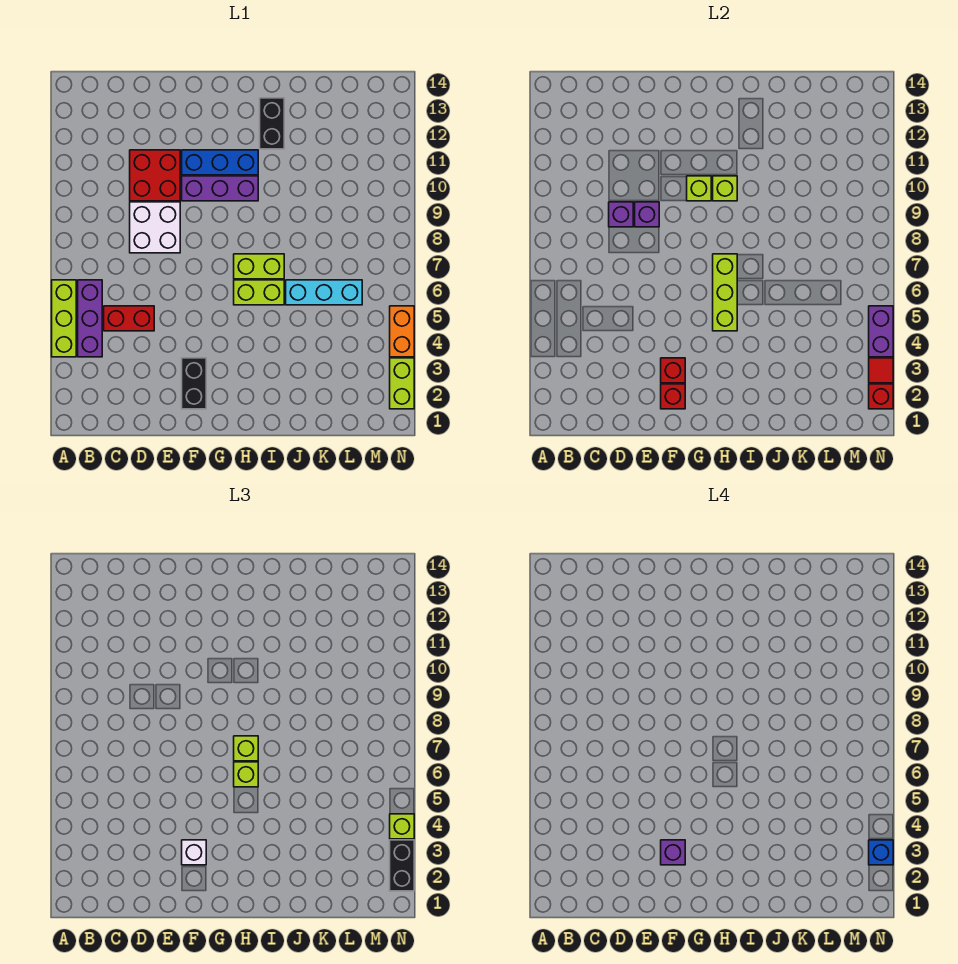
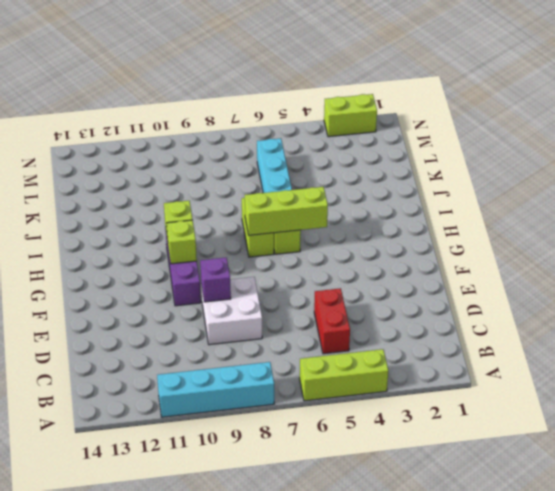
cyan brick A8:A11 level 1 -> none
none -> purple brick B4:B6 level 1
none -> red brick D10:E11 level 1
none -> black brick F2:F3 level 1
none -> blue brick F11:H11 level 1

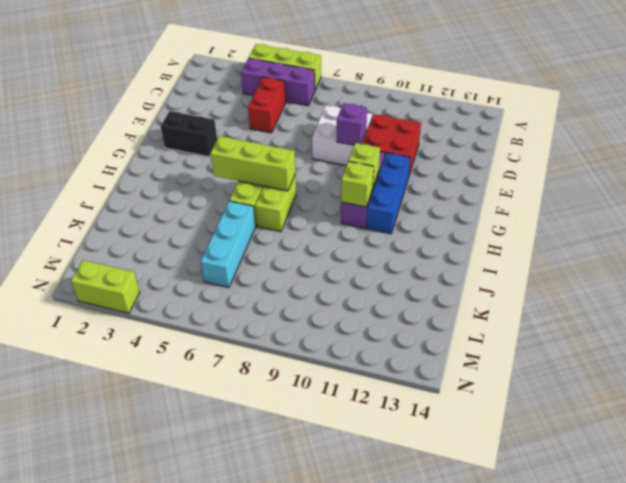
none -> black brick I12:I13 level 1
none -> orange brick N4:N5 level 1
none -> purple brick D9 level 2
none -> red brick F2 level 2

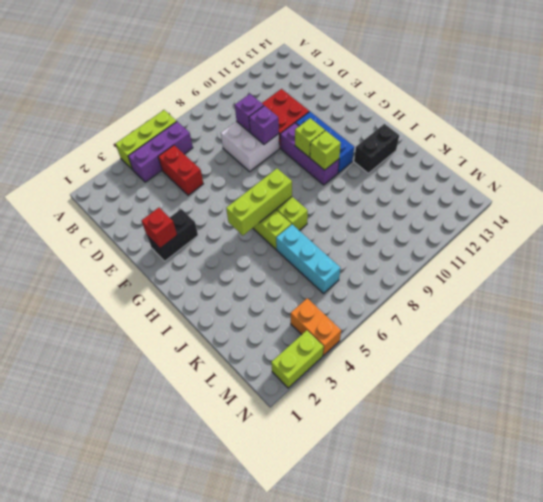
orange brick M4:N4 level 1 -> orange brick N4:N5 level 1
none -> red brick F3 level 2
none -> red brick N2 level 2
none -> red tile N3 level 2
none -> purple brick N4:N5 level 2

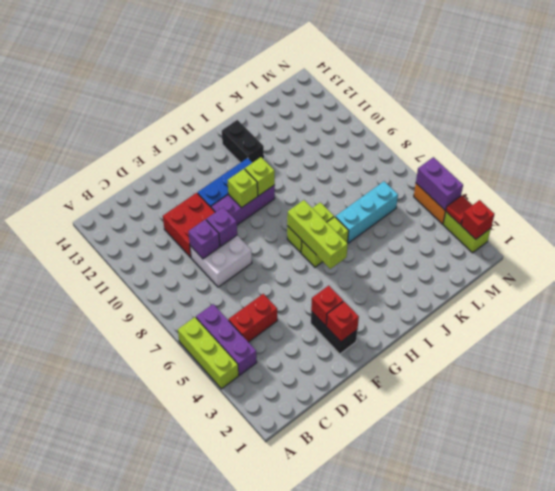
none -> white brick F3 level 3
none -> lime brick H6 level 3
none -> lime brick H7 level 3
none -> black brick N2:N3 level 3

